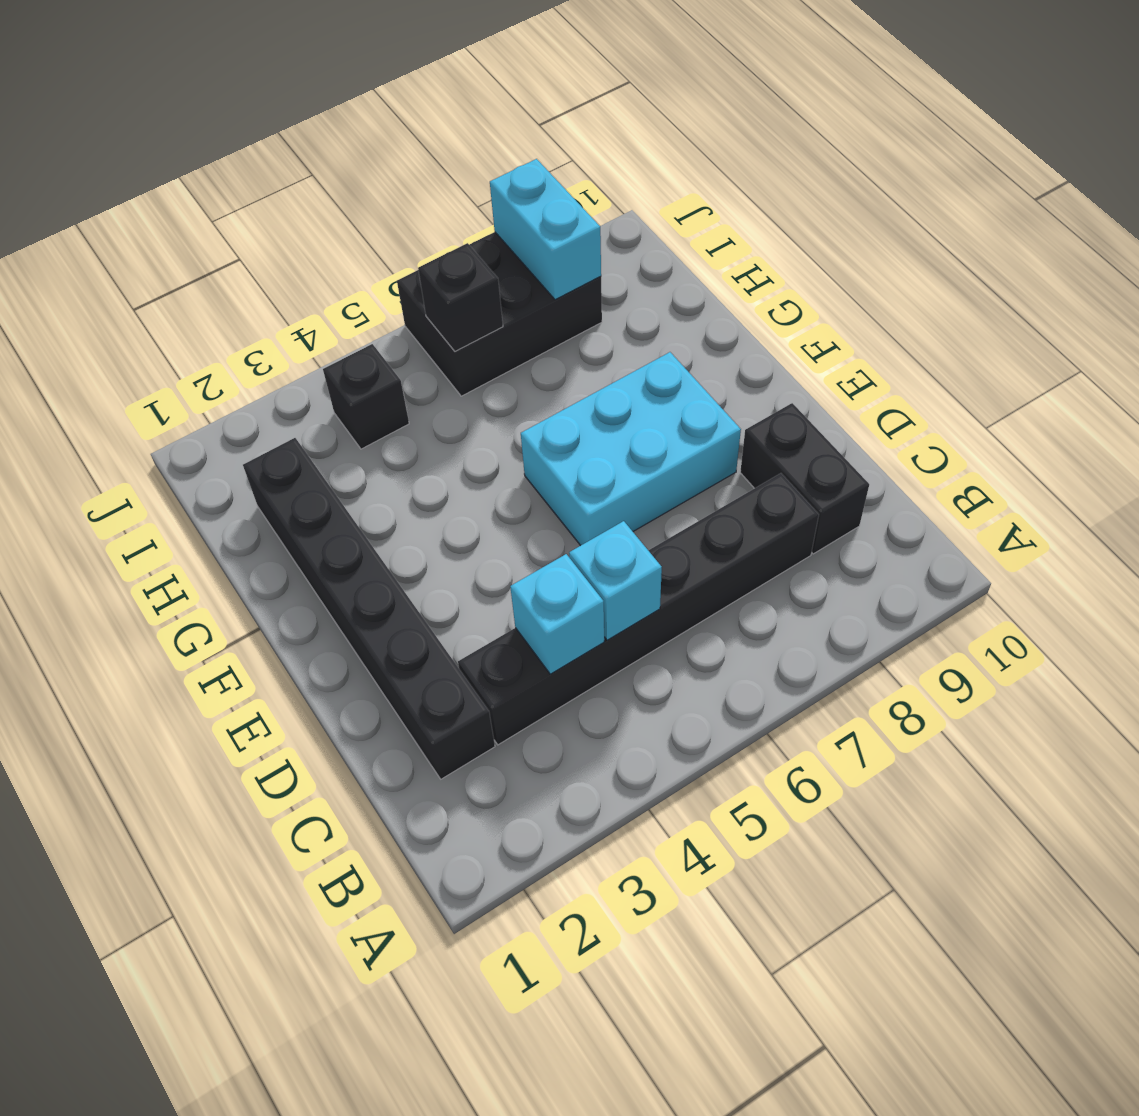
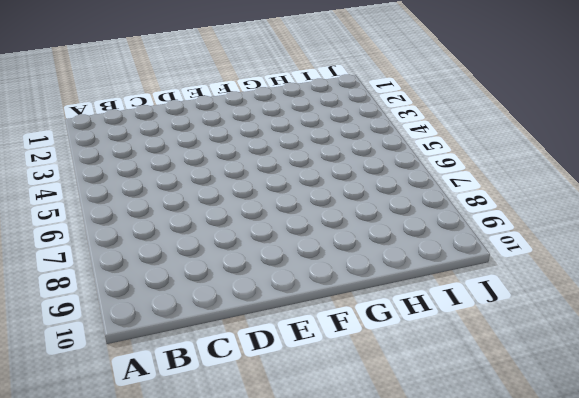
none -> black brick C2:H2 level 1
none -> black brick C3:C8 level 1

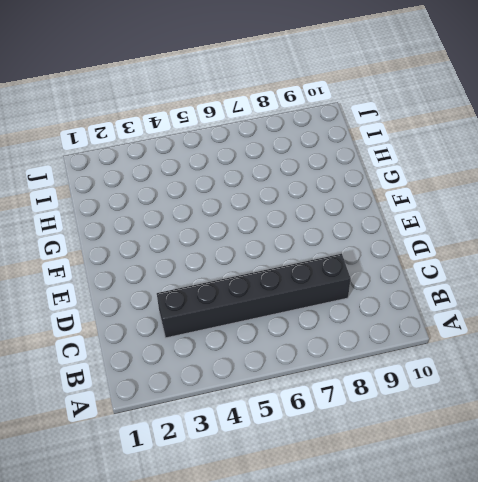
none -> black brick C2:H2 level 1
none -> black brick C9:D9 level 1

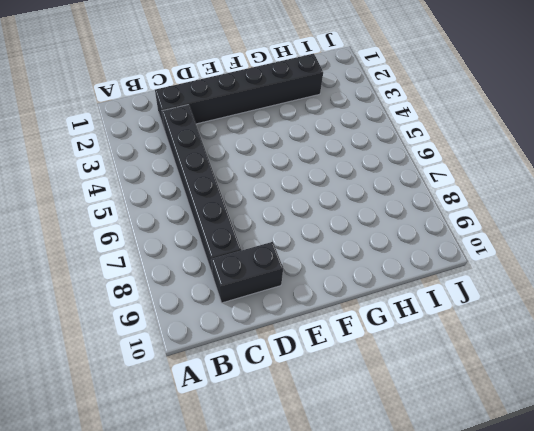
none -> cyan brick E6:F8 level 1
none -> black brick I4 level 1

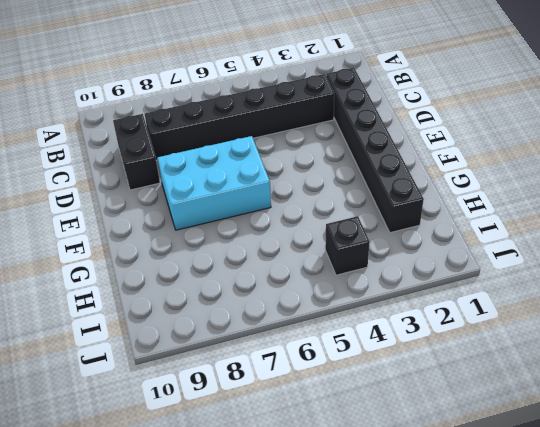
none -> black brick I6:J8 level 1
none -> cyan brick C4 level 2

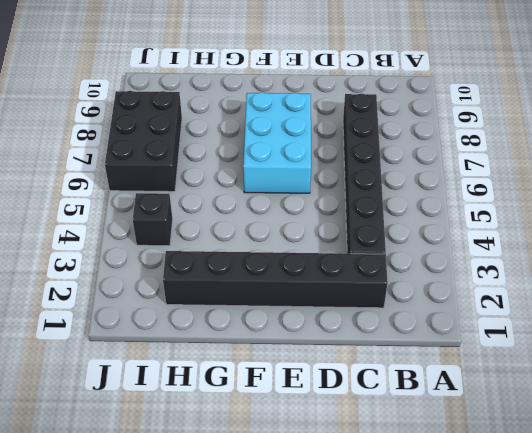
none -> black brick C9:D9 level 1
none -> cyan brick C4 level 2

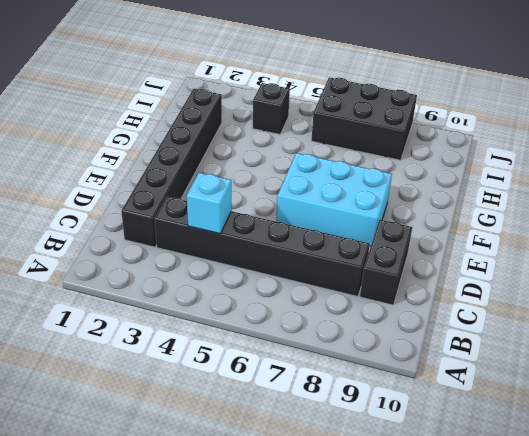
none -> cyan brick C5 level 2
none -> black brick I6 level 2

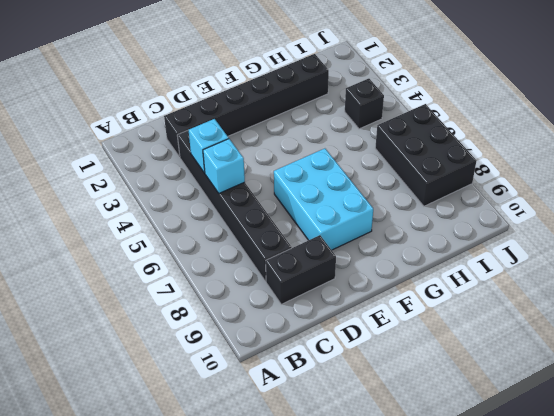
none -> black brick I6 level 2
none -> cyan brick I8:J8 level 2

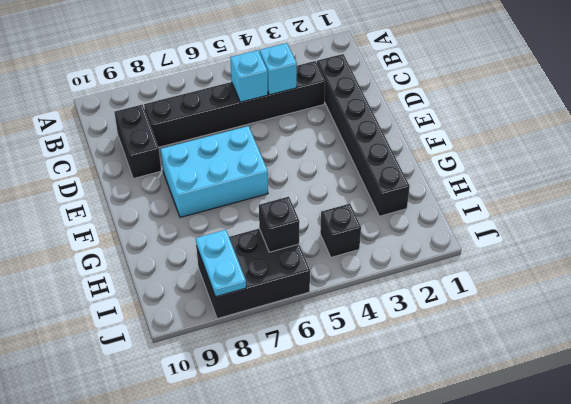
cyan plate I8:J8 level 2 -> cyan brick I8:J8 level 2

